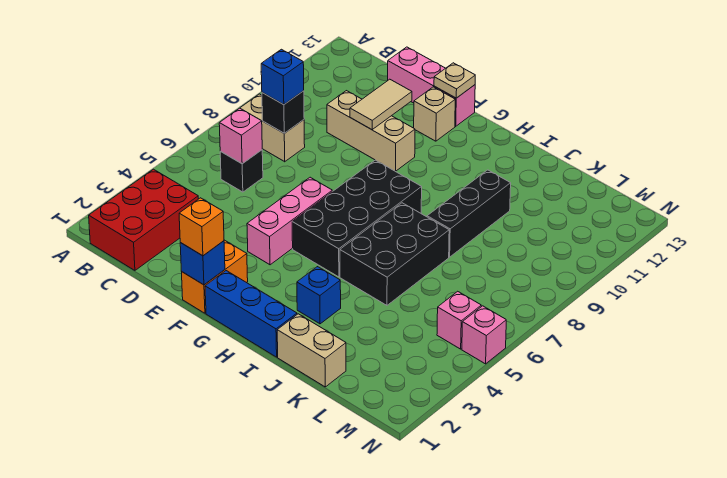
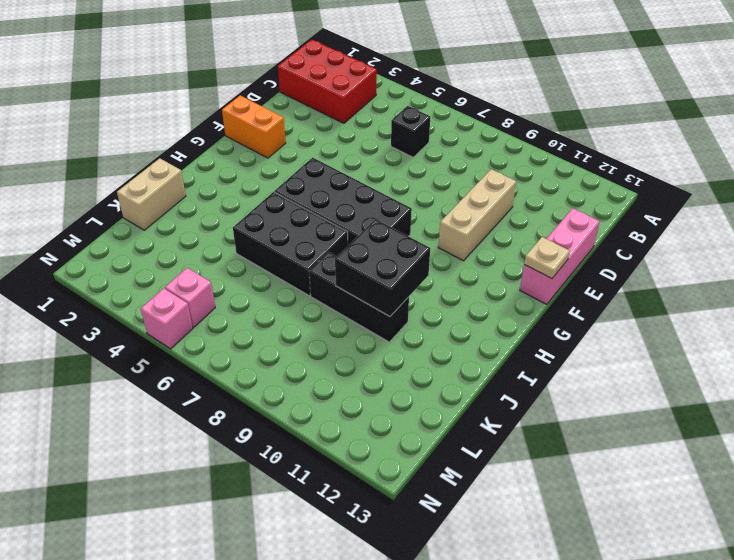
black brick I9:J10 level 2 -> none
none -> tan brick B8:C8 level 1
none -> pink brick F4:F6 level 1
none -> tan brick F12 level 1

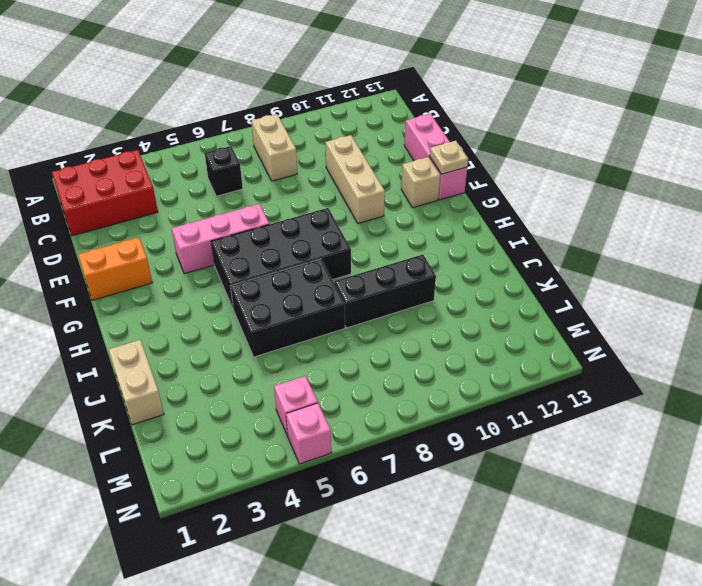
none -> blue brick G1:I1 level 1
none -> blue brick I3 level 1
none -> pink brick C6 level 2

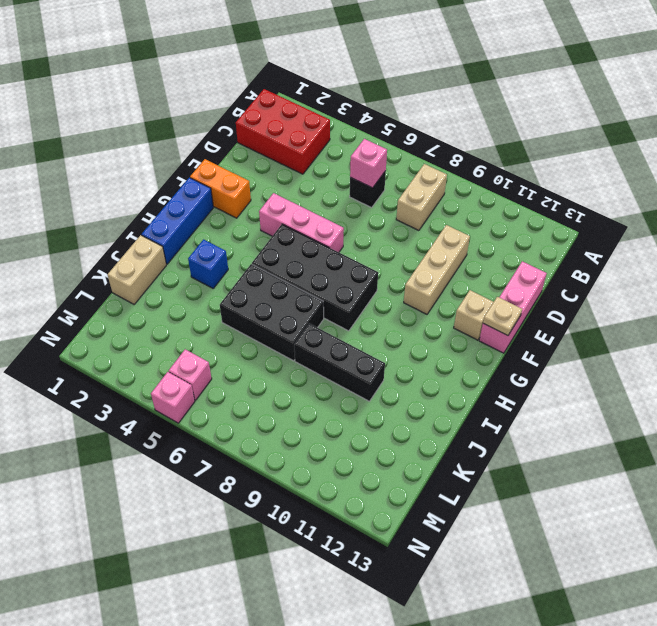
none -> black brick C8 level 2
none -> tan tile E10:E11 level 2
none -> blue brick F1 level 2

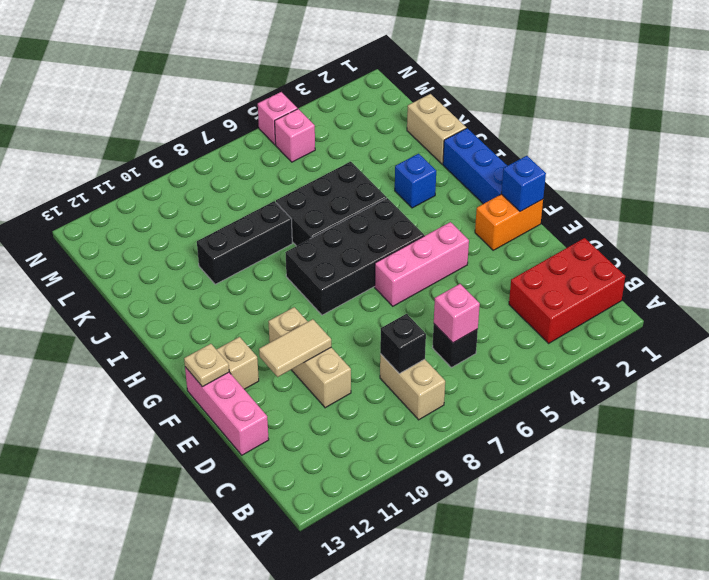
none -> blue brick C8 level 3
none -> orange brick F1 level 3

